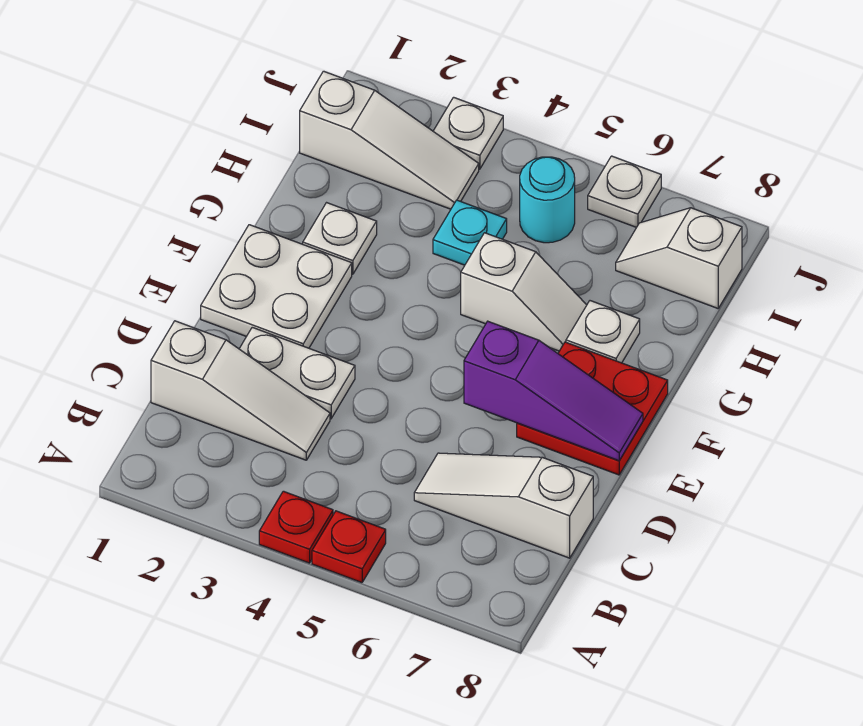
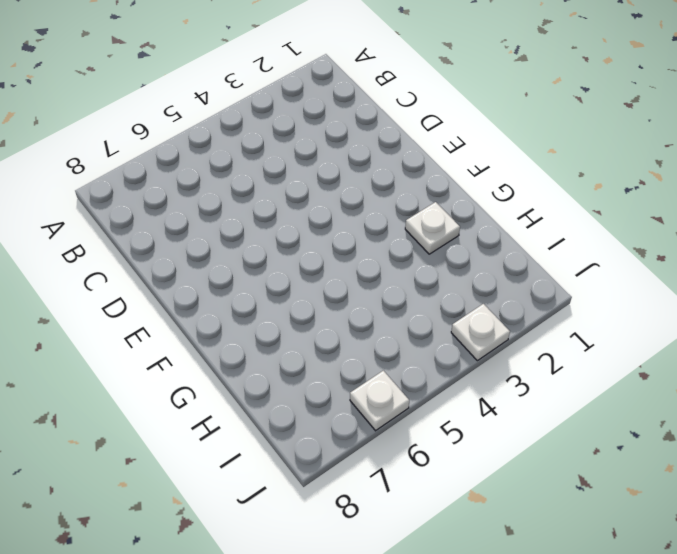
none -> red plate A4 level 1
none -> red plate A5 level 1
none -> white slope C1:C3 level 1 top 1

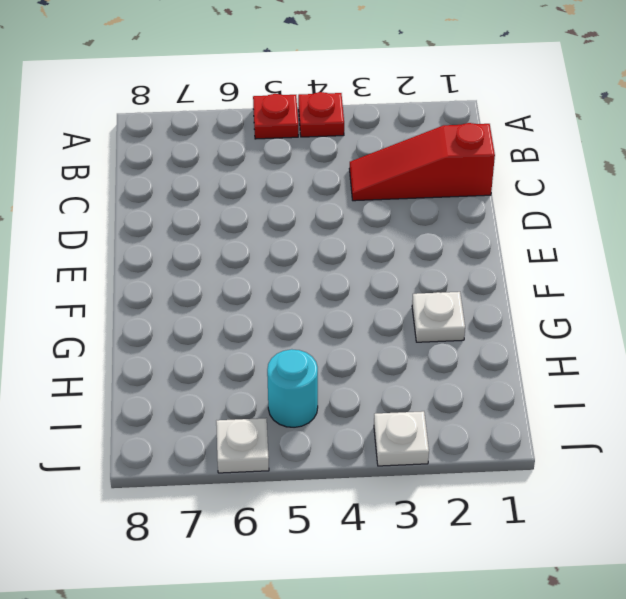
red slope C1:C3 level 1 top 1 -> white slope C1:C3 level 1 top 1
none -> white slope C6:C8 level 1 top 8
none -> white plate D2:D3 level 1
none -> white plate E1:F2 level 1

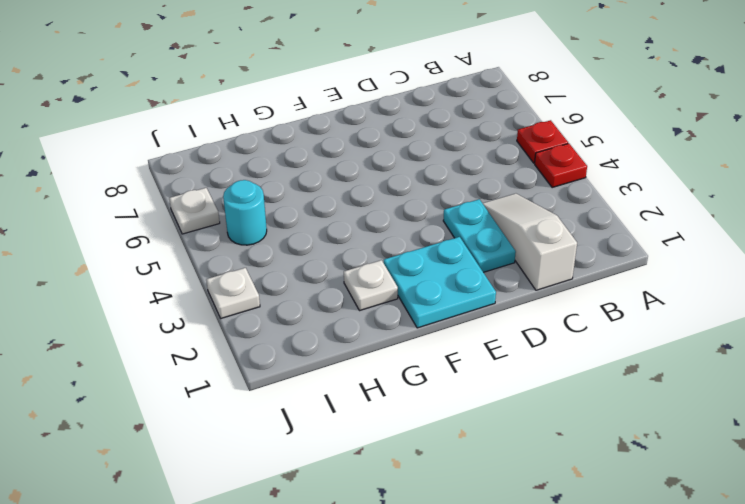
cyan plate D2:D3 level 1 -> white plate D2:D3 level 1
cyan plate E1:F2 level 1 -> white plate E1:F2 level 1
none -> white slope C6:C8 level 1 top 8
none -> red plate E7:F8 level 1
none -> white slope G5:G6 level 1 top 5

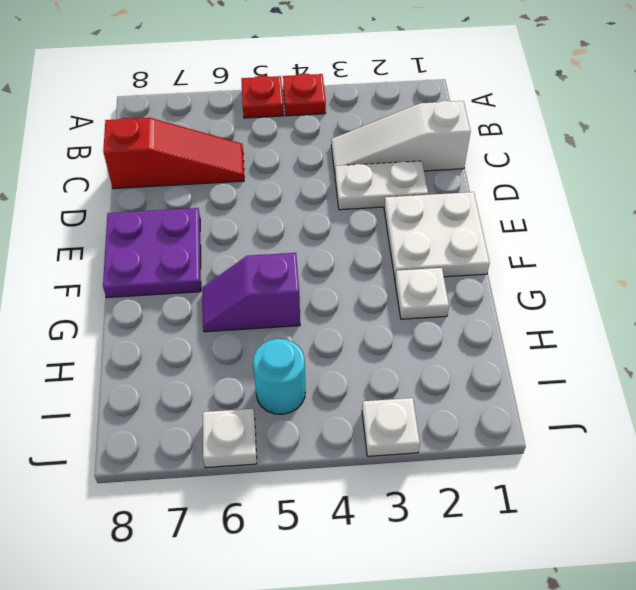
red slope C6:C8 level 1 top 8 -> white slope C6:C8 level 1 top 8
purple plate E7:F8 level 1 -> red plate E7:F8 level 1
purple slope G5:G6 level 1 top 5 -> white slope G5:G6 level 1 top 5
none -> white plate G7 level 1
none -> cyan plate H4 level 1
none -> white slope I1:I3 level 1 top 1

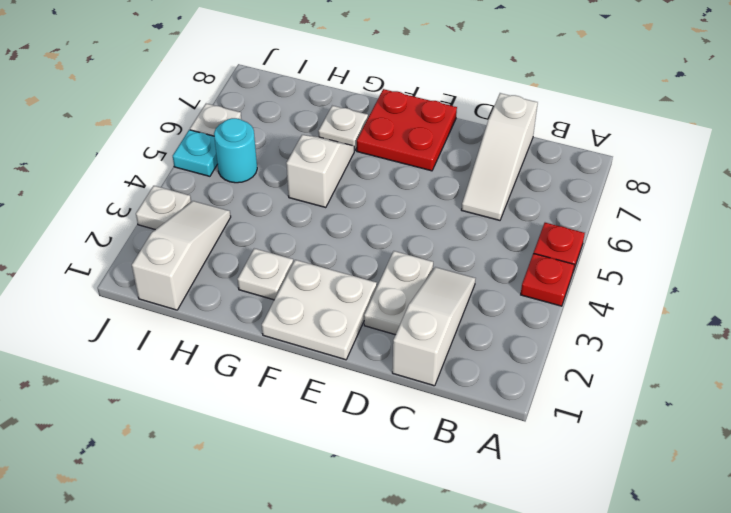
cyan plate J5 level 1 -> cyan plate H4 level 1
none -> white slope I7:I8 level 1 top 8
none -> purple slope E6:E8 level 2 top 6

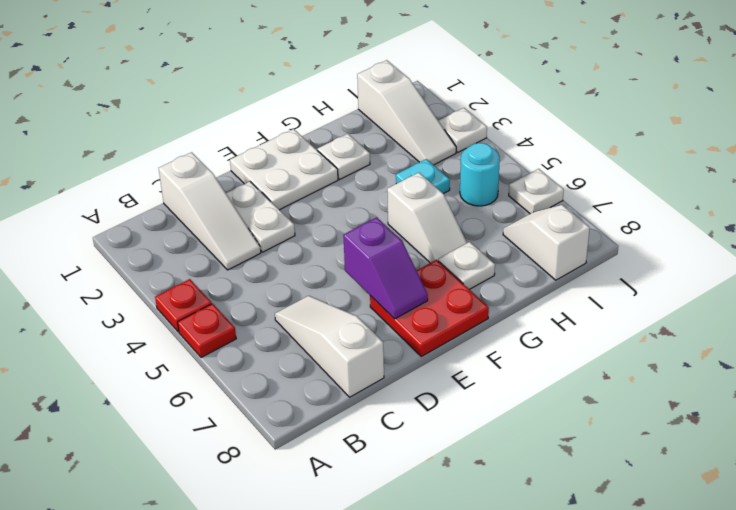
purple slope E6:E7 level 2 top 6 -> purple slope E6:E8 level 2 top 6

